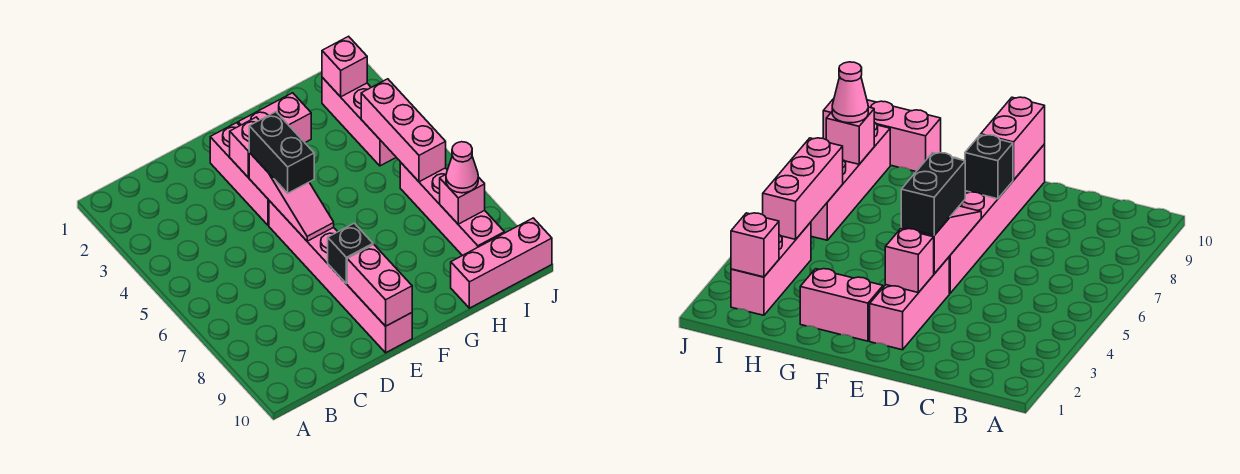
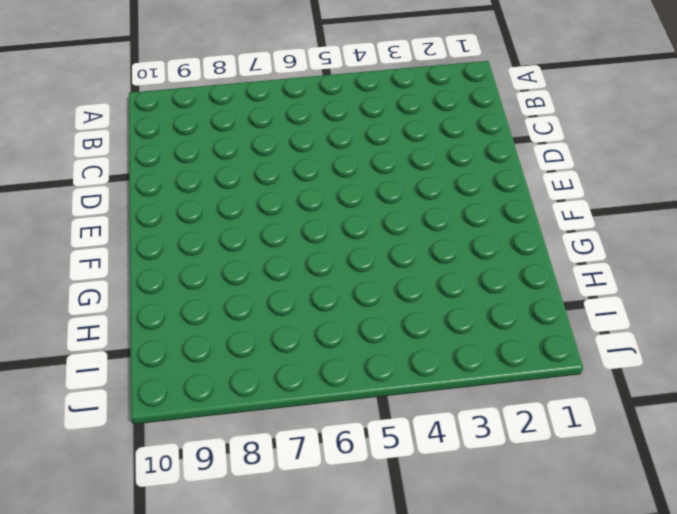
none -> pink brick E2:E4 level 1
none -> pink brick E5:E10 level 1
none -> pink brick F2:G2 level 1

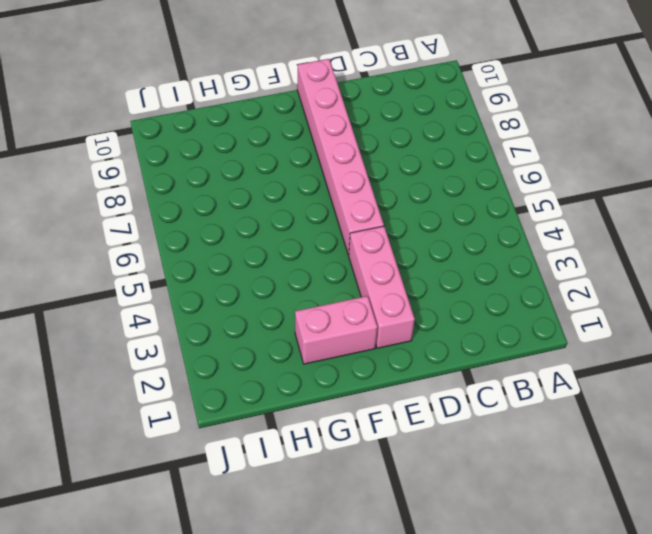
none -> pink brick H10:J10 level 1
none -> pink brick I2:I4 level 1
none -> pink brick I6:I9 level 1

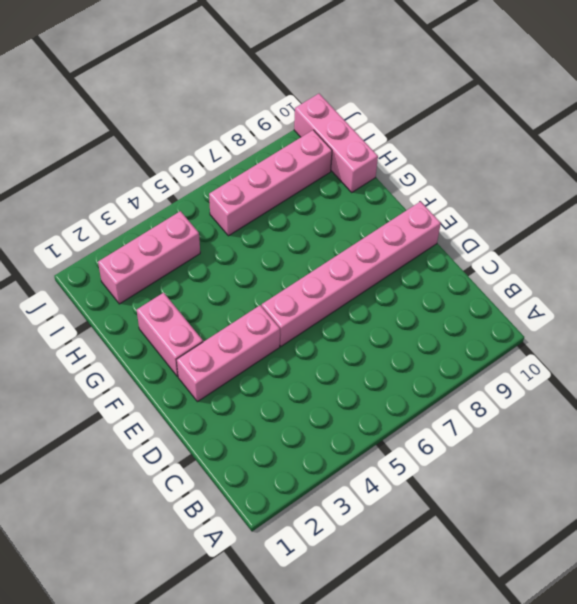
none -> pink brick E3 level 2
none -> pink slope E4:E6 level 2 top 4
none -> black brick E8 level 2

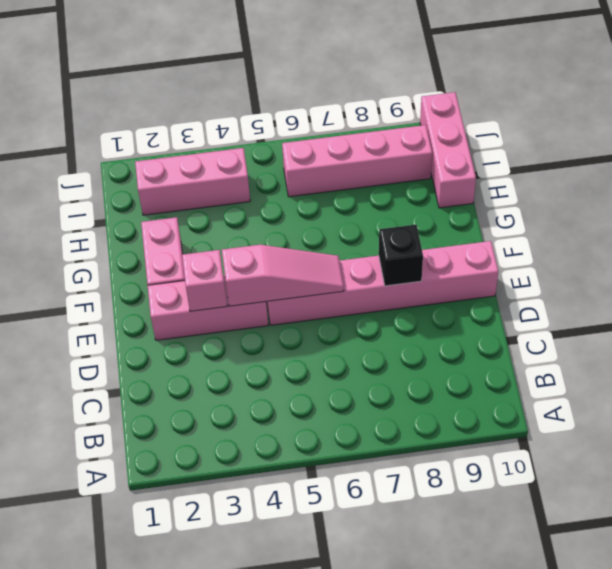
none -> pink brick E9:E10 level 2
none -> pink brick I2 level 2
none -> pink brick I4:I6 level 2

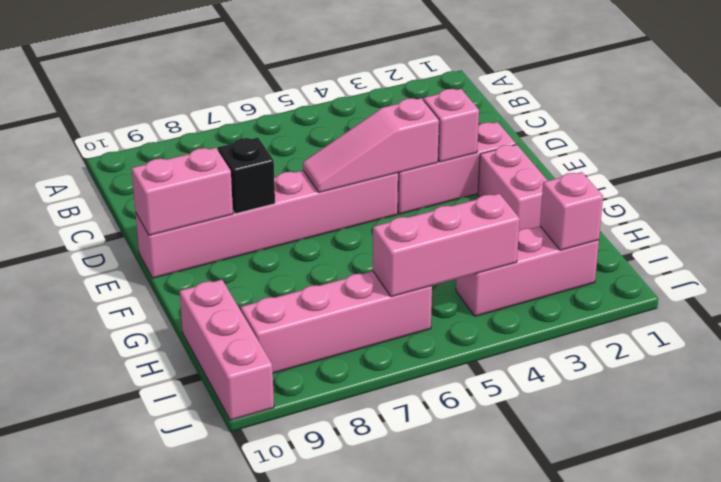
none -> pink brick I8 level 2
none -> black brick E4:E5 level 3
none -> pink cone I8 level 3

